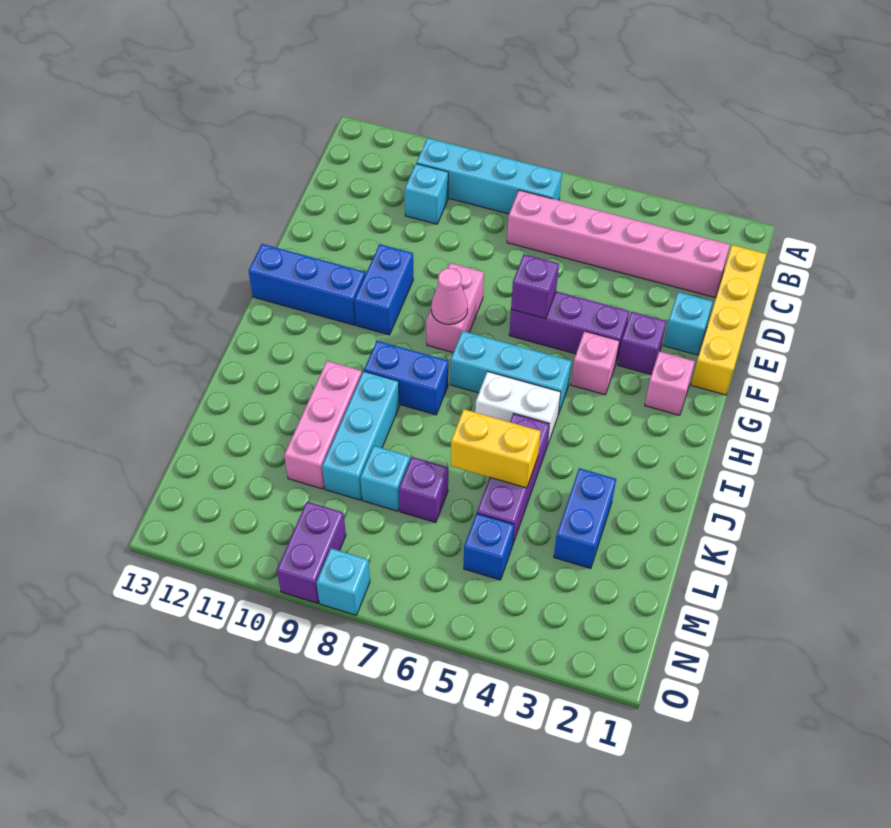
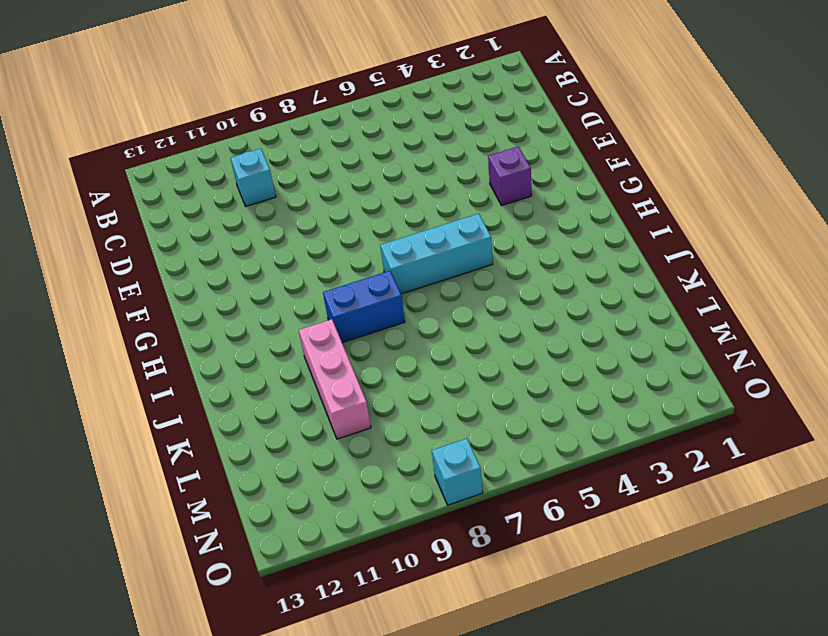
none -> cyan brick B7:B10 level 1
none -> yellow brick C1:F1 level 1
none -> pink brick C2:C7 level 1

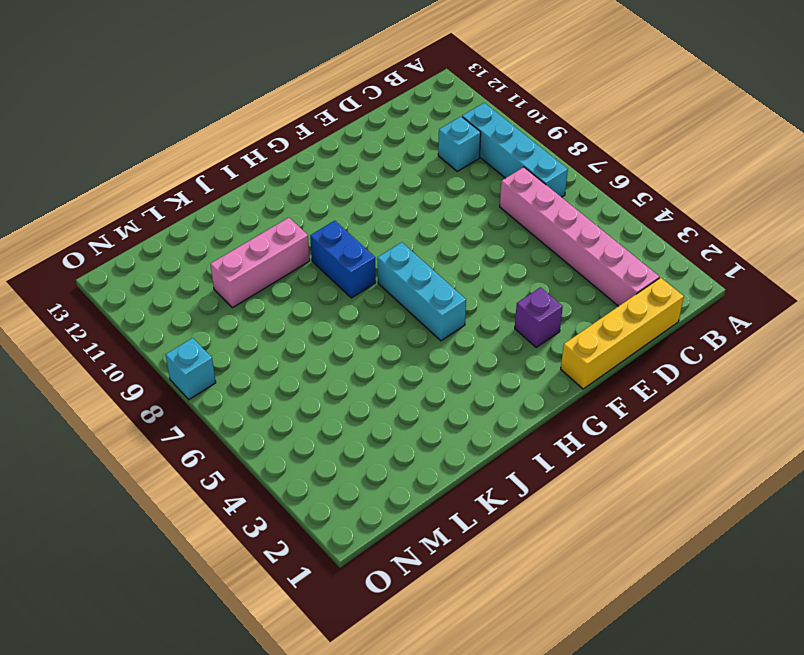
none -> cyan brick E2 level 1
none -> purple brick F4:F6 level 1
none -> pink brick F8:G8 level 1

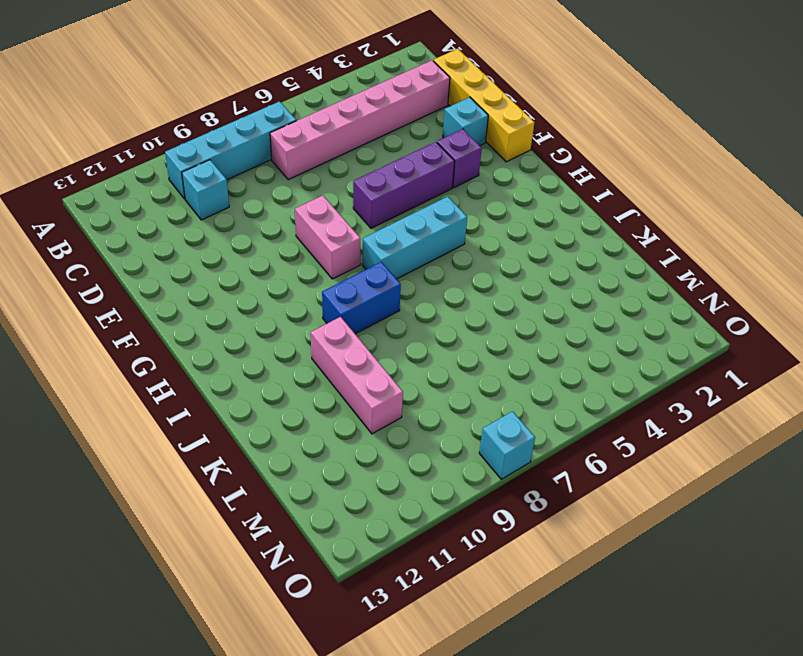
none -> blue brick F10:G10 level 1
none -> pink brick G2 level 1
none -> pink brick G4 level 1

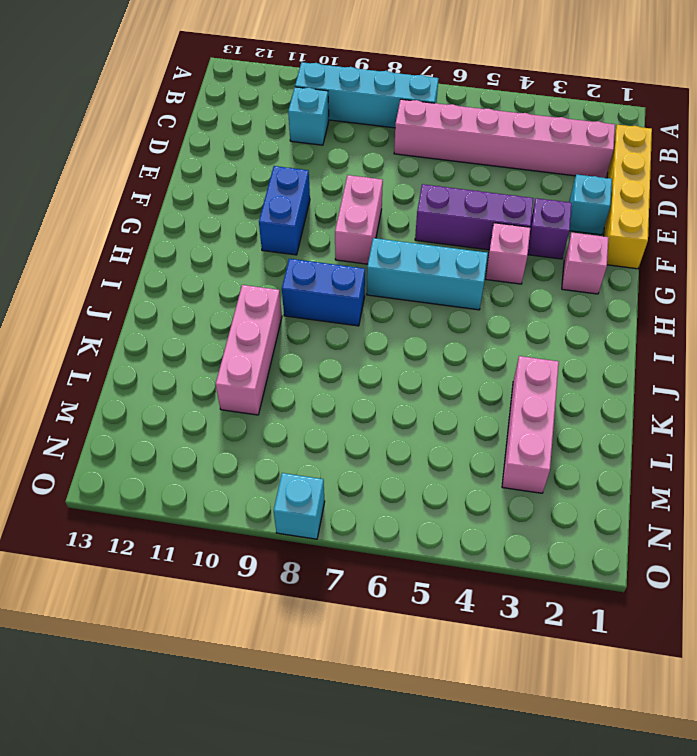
pink brick K3:M3 level 1 -> blue brick K3:L3 level 1
none -> blue brick G11:G13 level 1
none -> white brick I5:I6 level 1
none -> purple brick J5:L5 level 1

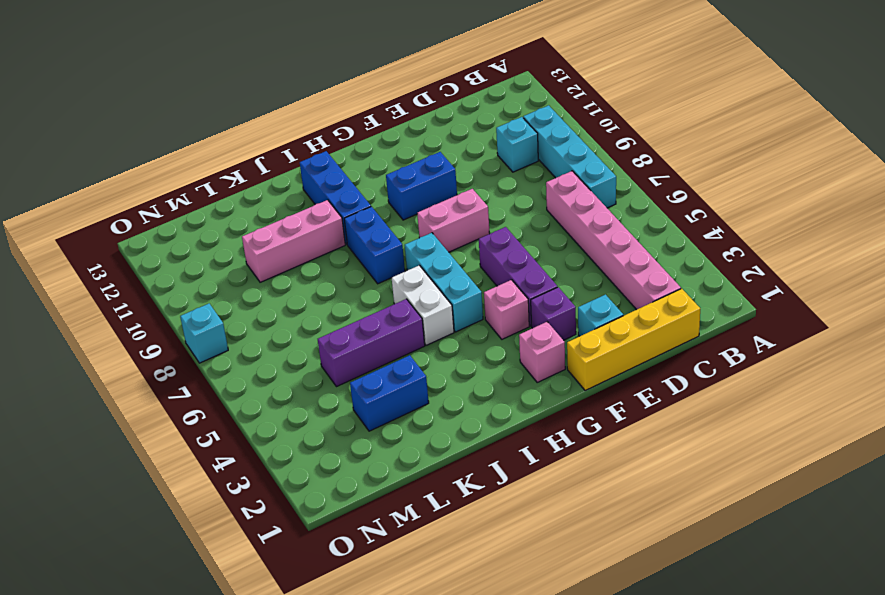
blue brick I10:I12 level 1 -> blue brick G11:G13 level 1
none -> cyan brick J9:L9 level 1
none -> purple brick L7 level 1
none -> cyan brick L8 level 1

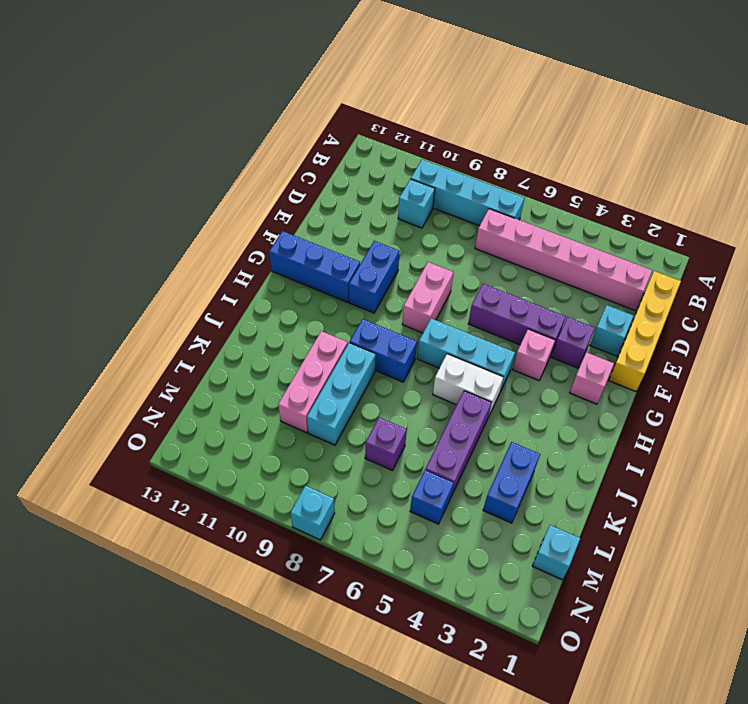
cyan brick M1 level 1 -> cyan brick L8 level 1
none -> purple brick N9:O9 level 1
none -> purple brick F6 level 2
none -> pink cone G8 level 2

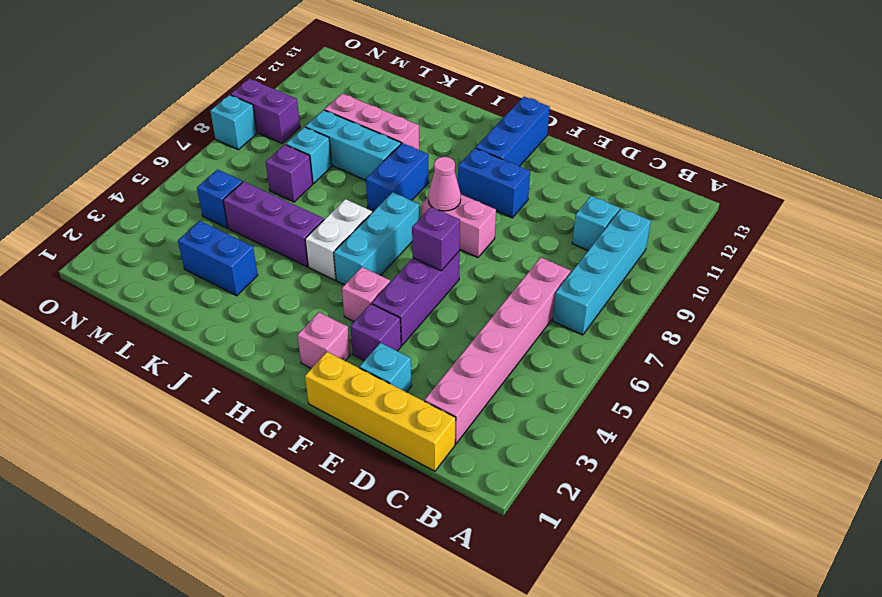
none -> yellow brick K5:K6 level 2

